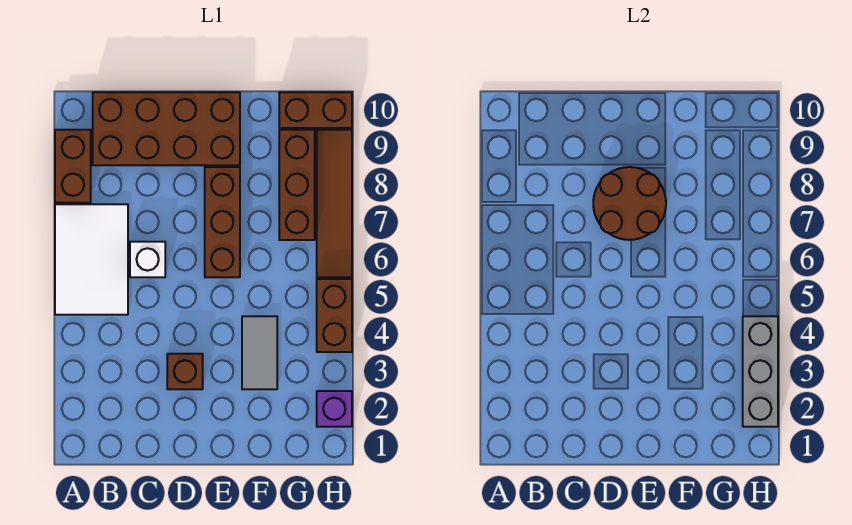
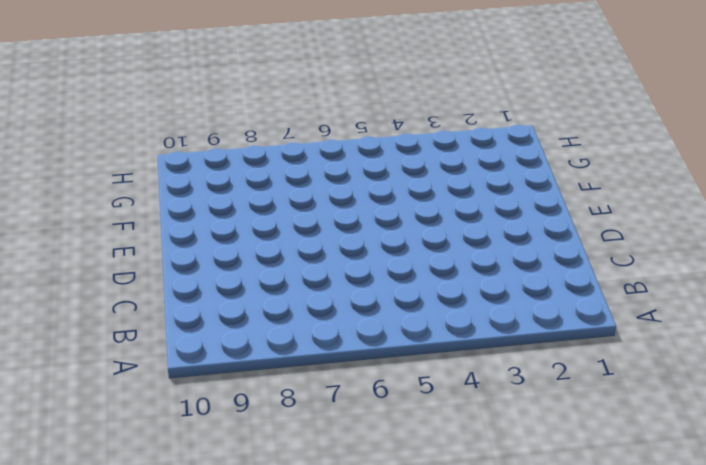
none -> white tile A5:B7 level 1
none -> brown brick A8:A9 level 1
none -> brown brick B9:E10 level 1

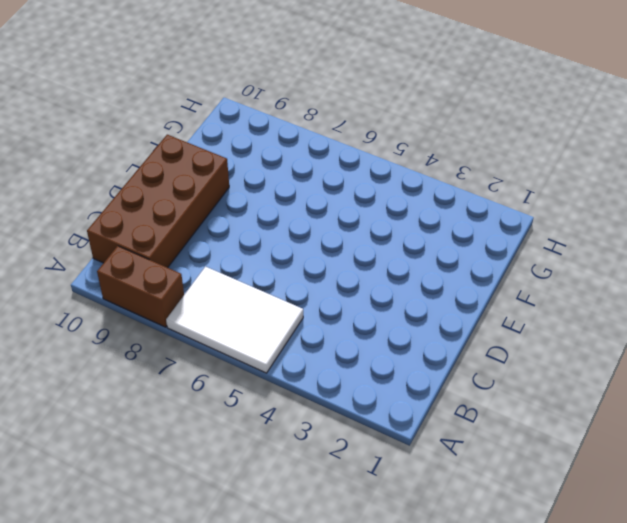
none -> white brick C6 level 1
none -> brown brick D3 level 1
none -> brown brick E6:E8 level 1

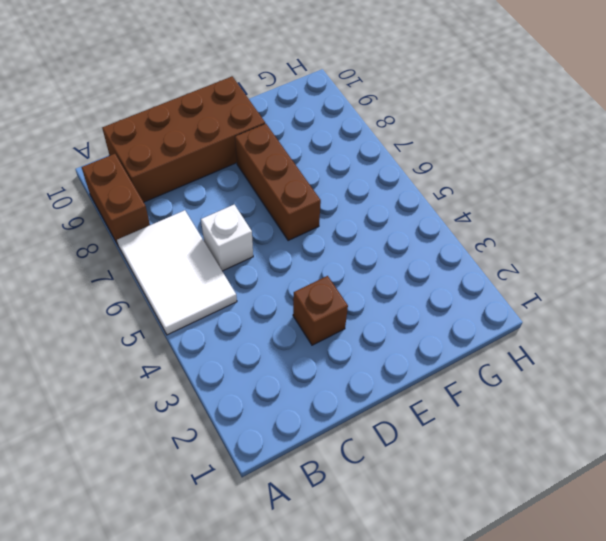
none -> grey tile F3:F4 level 1
none -> brown brick G7:G9 level 1
none -> brown brick G10:H10 level 1

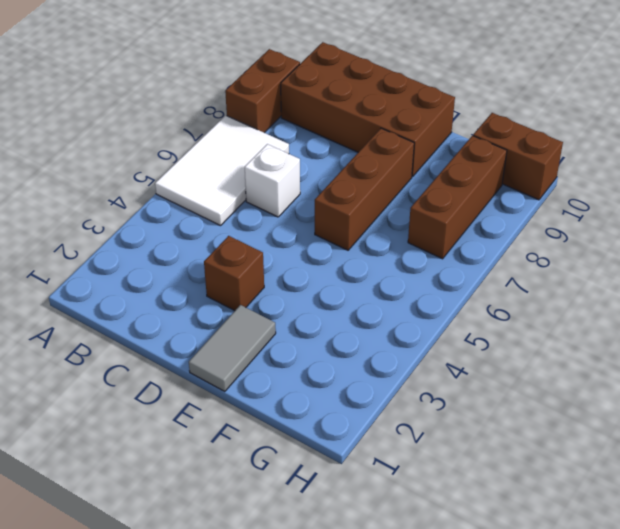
grey tile E1:E2 level 1 -> grey tile F3:F4 level 1
none -> purple brick H2 level 1
none -> brown brick H4:H5 level 1
none -> brown tile H6:H9 level 1

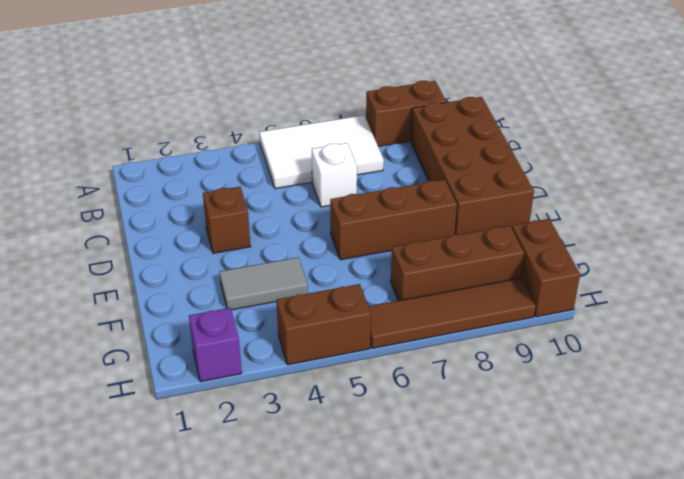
none -> brown round brick D7:E8 level 2
none -> grey brick H2:H4 level 2

